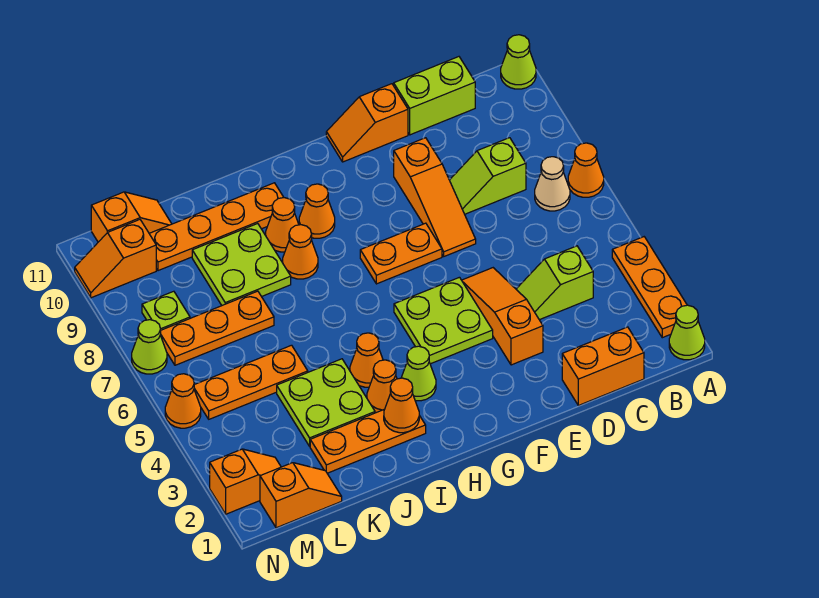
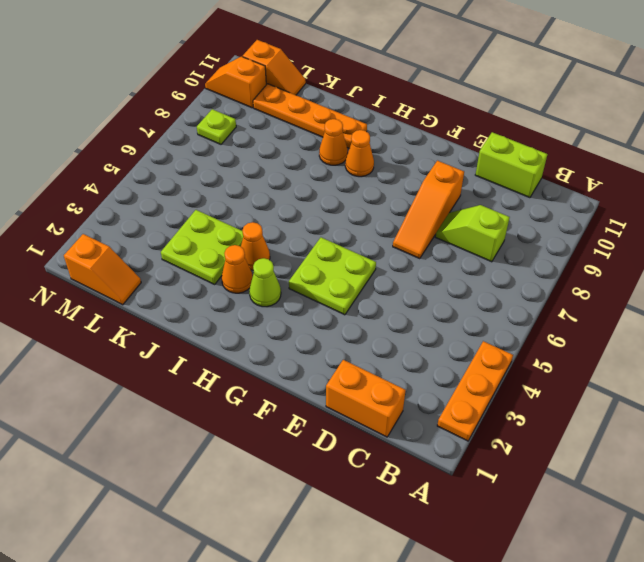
none -> lime cone A1 level 1
none -> orange cone A7 level 1
none -> lime cone A11 level 1
none -> tan cone B7 level 1

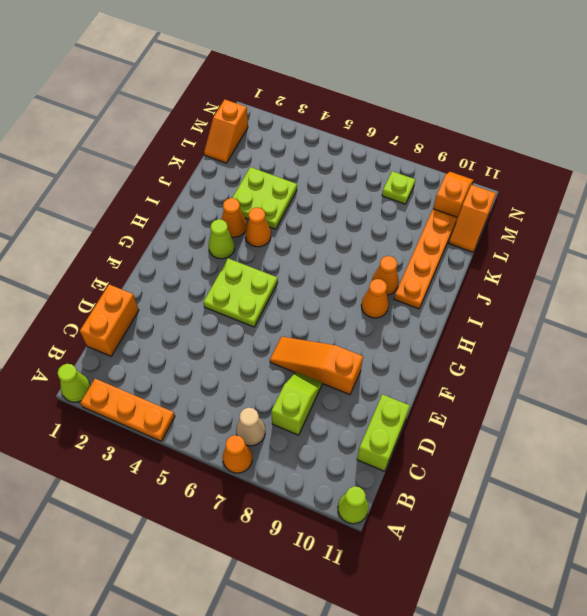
none -> lime slope C4:D4 level 1 top C
none -> orange slope E3:E5 level 1 top 3
none -> orange slope E11:F11 level 1 top E
none -> orange plate F7:G7 level 1

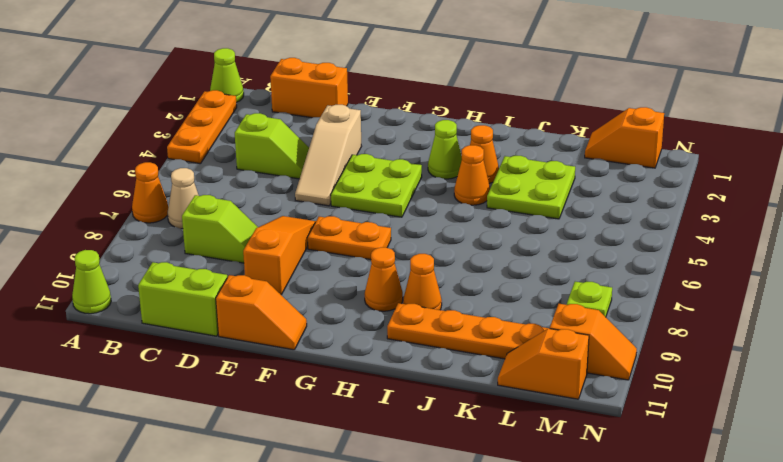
tan slope E3:E5 level 1 top 3 -> orange slope E3:E5 level 1 top 3
none -> orange plate I2:K2 level 1
none -> orange cone I8 level 1
none -> lime plate J8:K9 level 1
none -> orange plate K5:M5 level 1

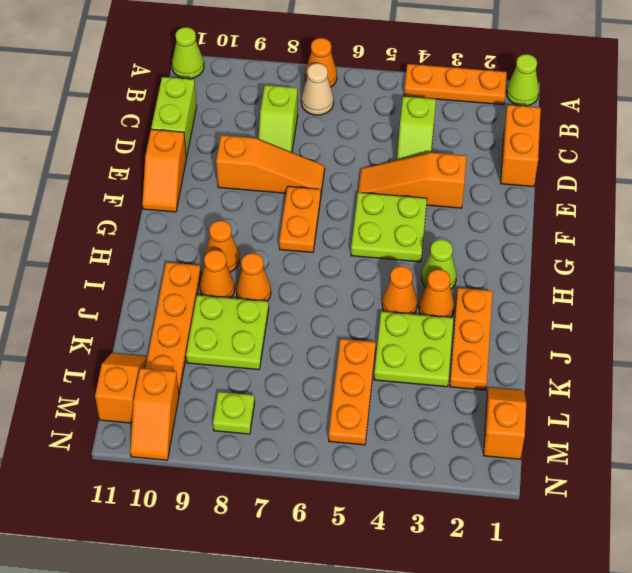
none -> orange plate K7:M7 level 1
none -> orange slope M2:N2 level 1 top N
none -> orange cone N5 level 1
none -> lime cone N7 level 1

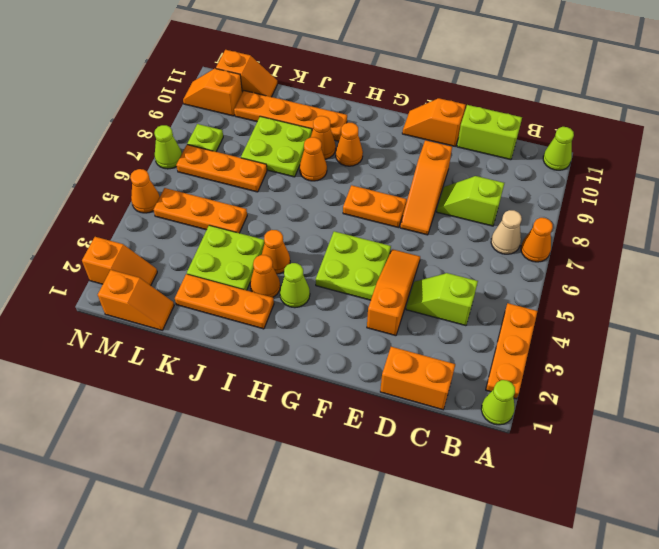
none -> orange cone I2 level 2

